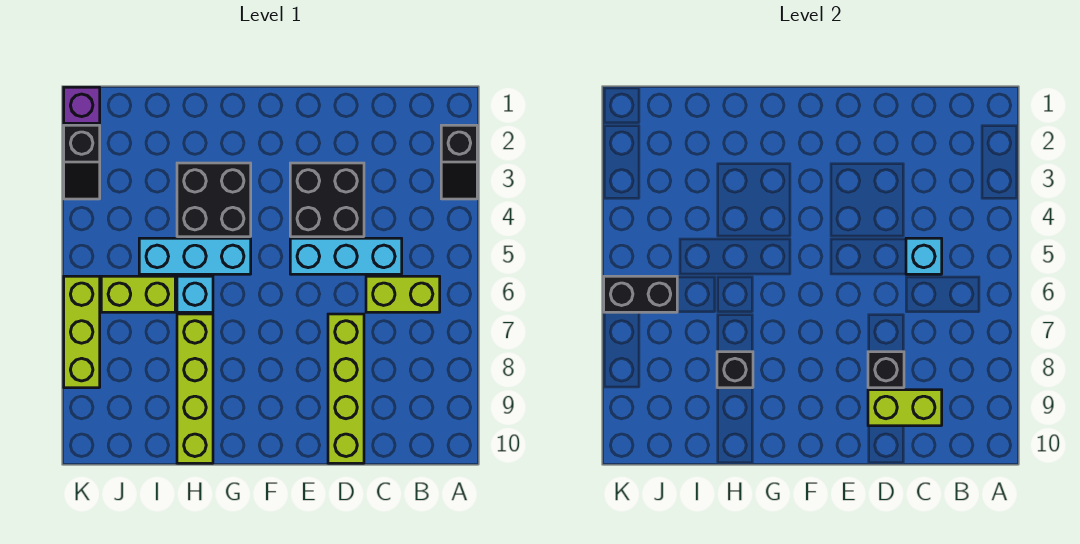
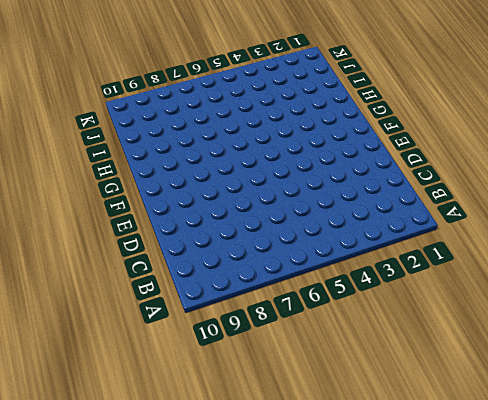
none -> black slope A2:A3 level 1 top 2
none -> lime brick B6:C6 level 1
none -> cyan brick C5:E5 level 1

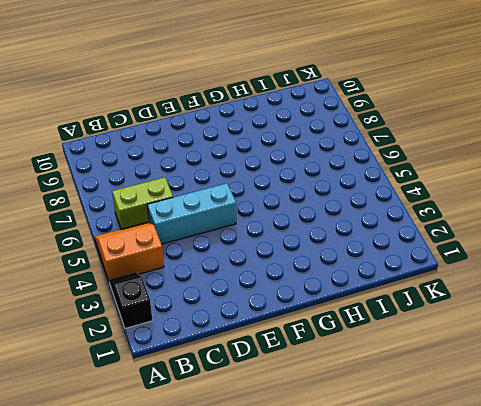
orange slope A4:B5 level 1 top 4 -> none
none -> black brick D3:E4 level 1
none -> lime brick D7:D10 level 1
none -> black brick G3:H4 level 1

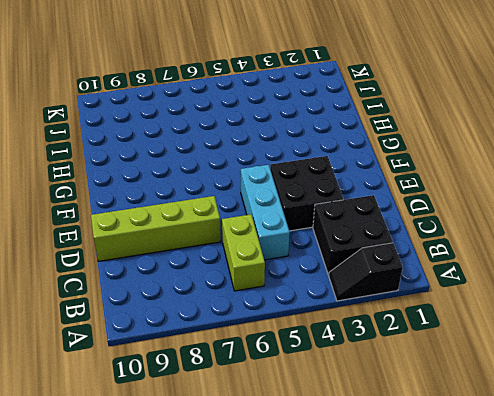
black brick B2:C3 level 1 -> black brick G3:H4 level 1
none -> cyan brick G5:I5 level 1
none -> cyan brick H6 level 1
none -> lime brick H7:H10 level 1

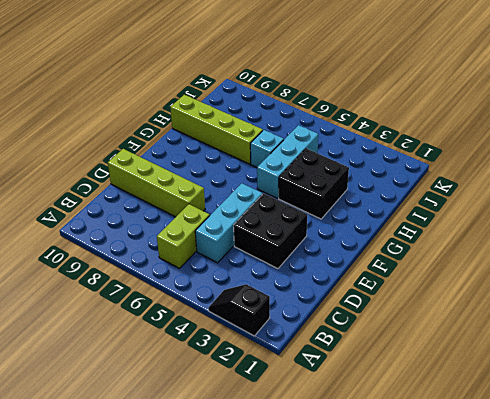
none -> lime brick I6:J6 level 1
none -> purple brick K1 level 1
none -> black slope K2:K3 level 1 top 2

